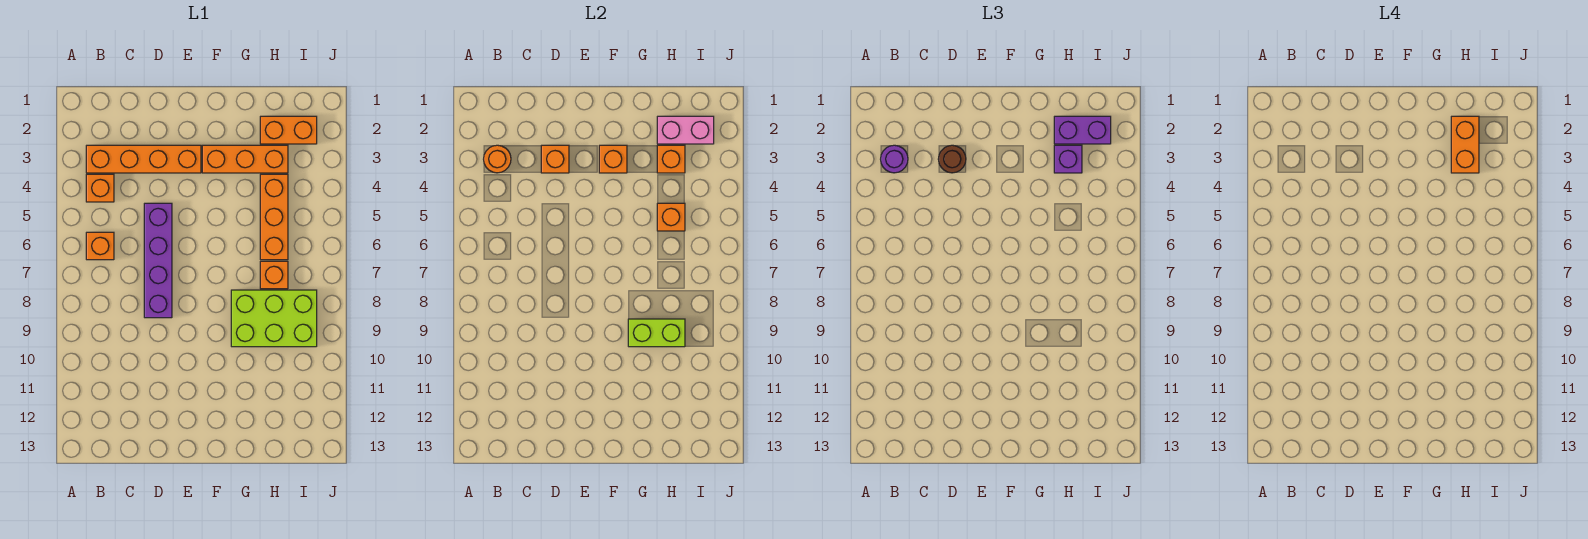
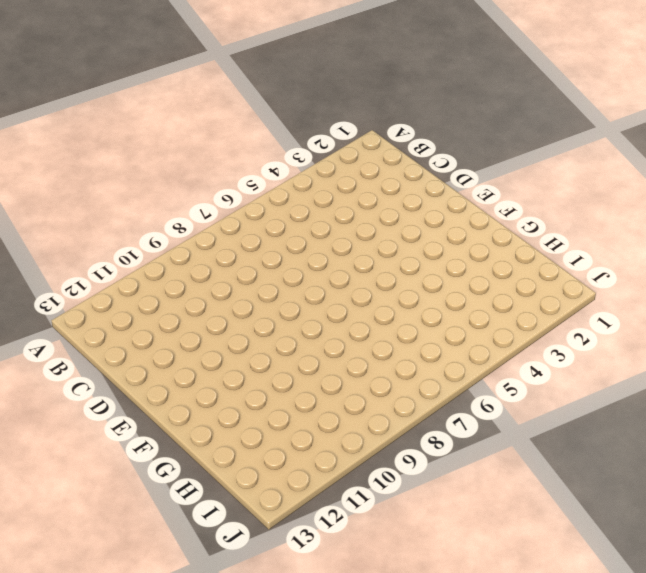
none -> orange brick B3:E3 level 1
none -> orange brick B4 level 1
none -> orange brick B6 level 1

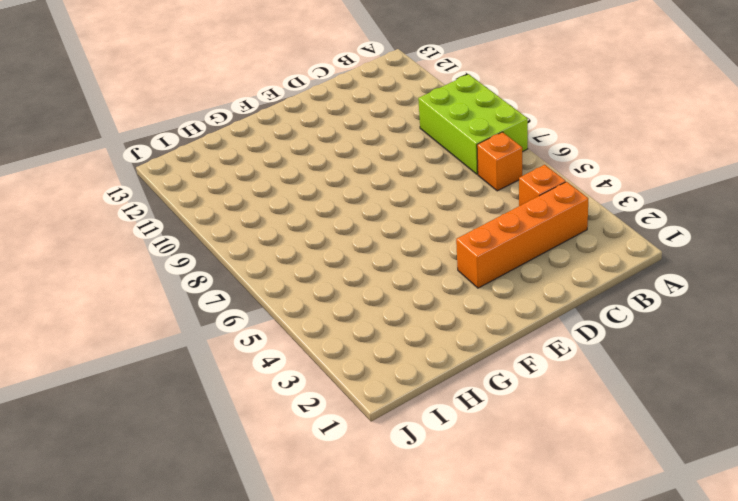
lime brick A7:B9 level 1 -> lime brick G8:I9 level 1
none -> purple brick D5:D8 level 1
none -> orange brick F3:H3 level 1
none -> orange brick H2:I2 level 1

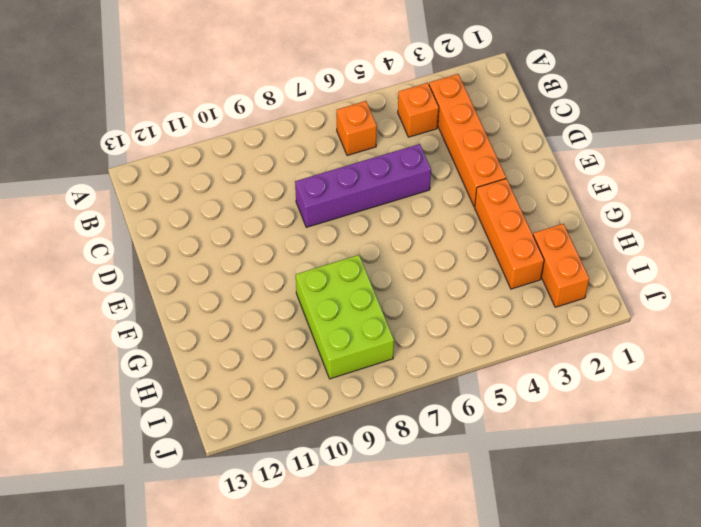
none -> orange brick H4:H6 level 1
none -> orange brick H7 level 1
none -> orange round brick B3 level 2

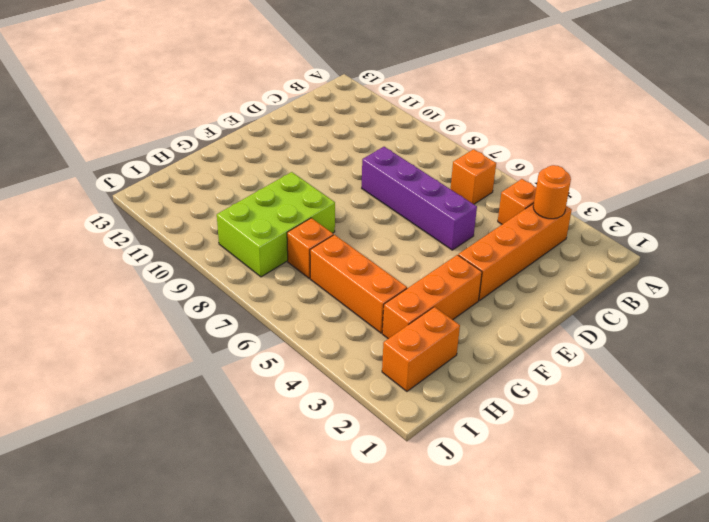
none -> orange brick D3 level 2
none -> orange brick F3 level 2
none -> lime brick G9:H9 level 2

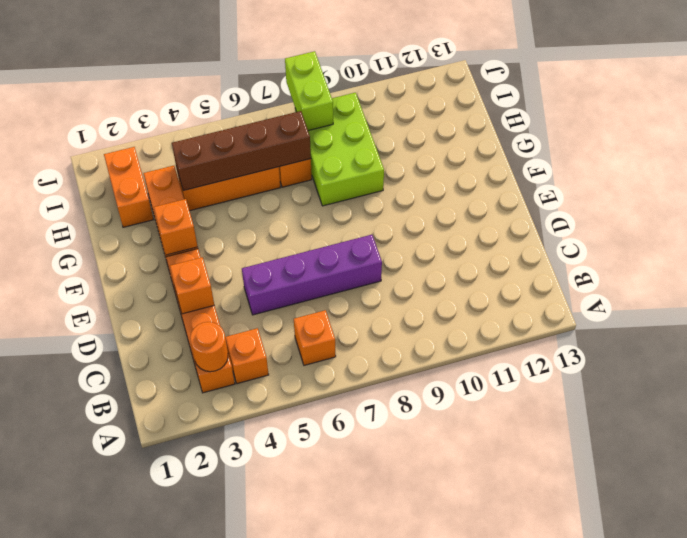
brown brick H4:H7 level 2 -> orange brick H5 level 2
lime brick I8:J8 level 2 -> lime brick G9:H9 level 2
none -> pink brick H2:I2 level 2
none -> orange brick H3 level 2
none -> purple round brick B3 level 3

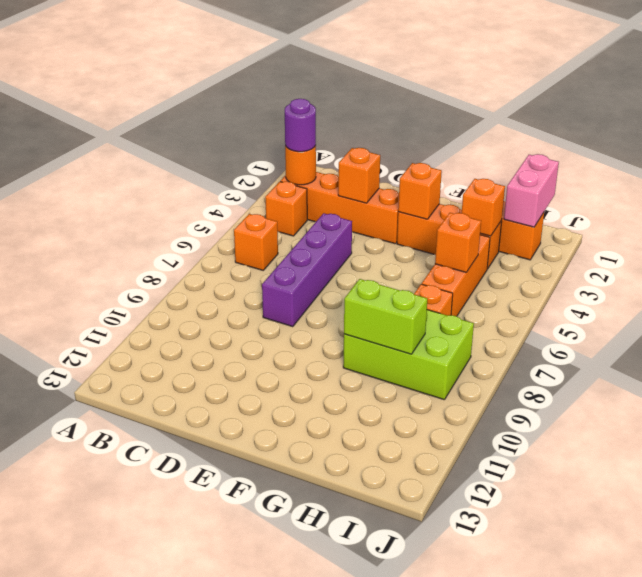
pink brick I1:I2 level 2 -> pink brick H2:I2 level 2
none -> brown round brick D3 level 3
none -> purple brick H2:I2 level 3
none -> purple brick H3 level 3

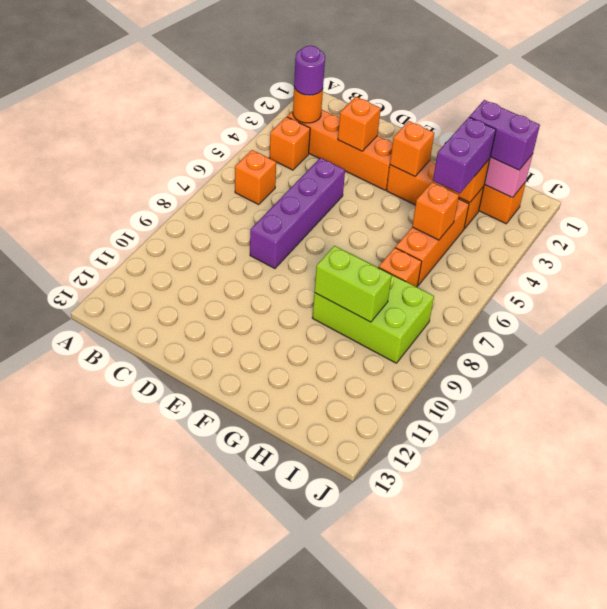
purple brick H3:H4 level 3 -> purple brick H3 level 3
none -> brown round brick D3 level 3
none -> orange brick H2:H3 level 4

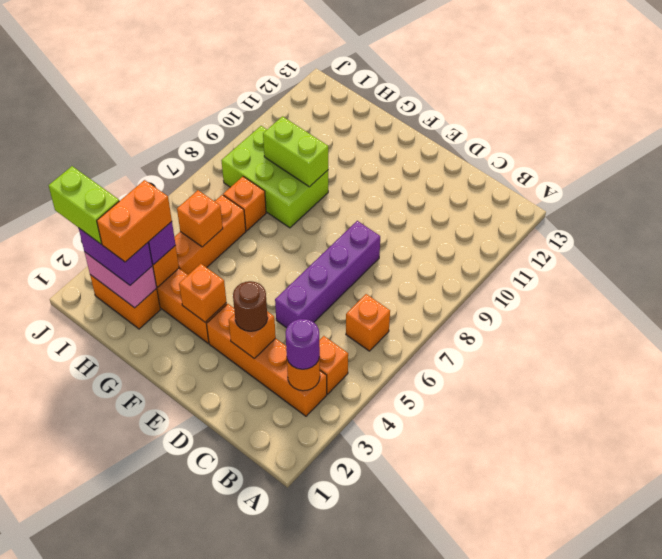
lime brick I2:J2 level 4 -> none

